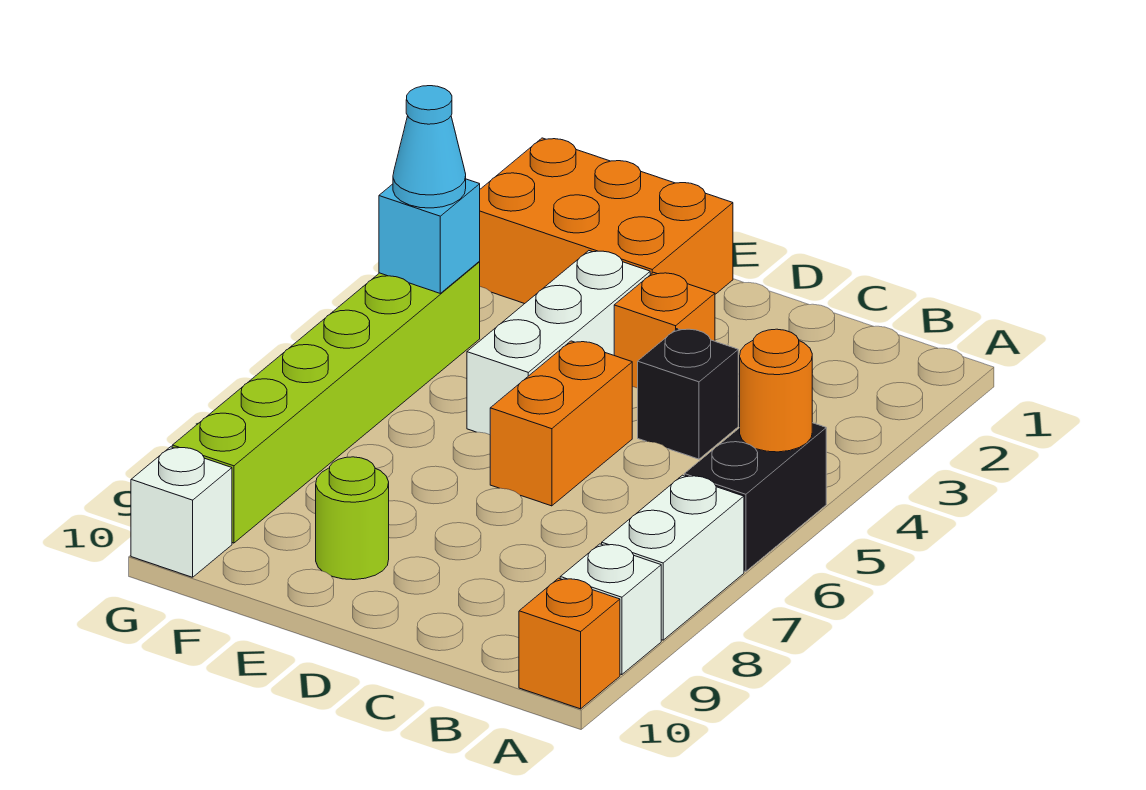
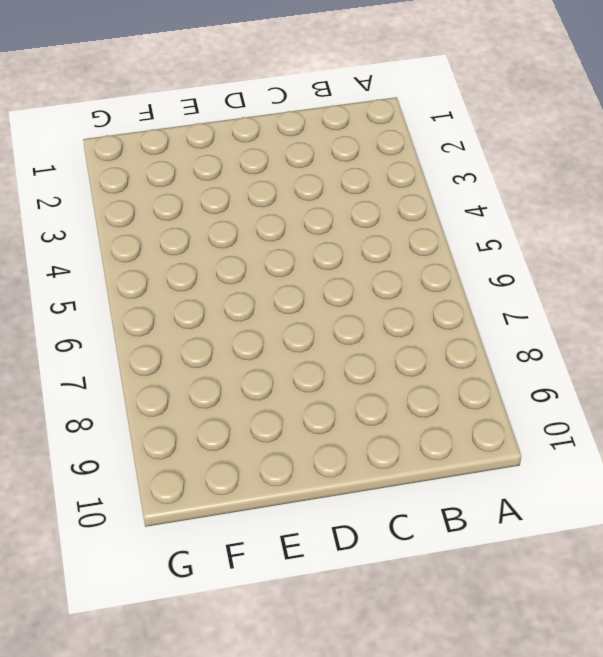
none -> black brick A5:A6 level 1
none -> white brick A7:A8 level 1
none -> white brick A9 level 1

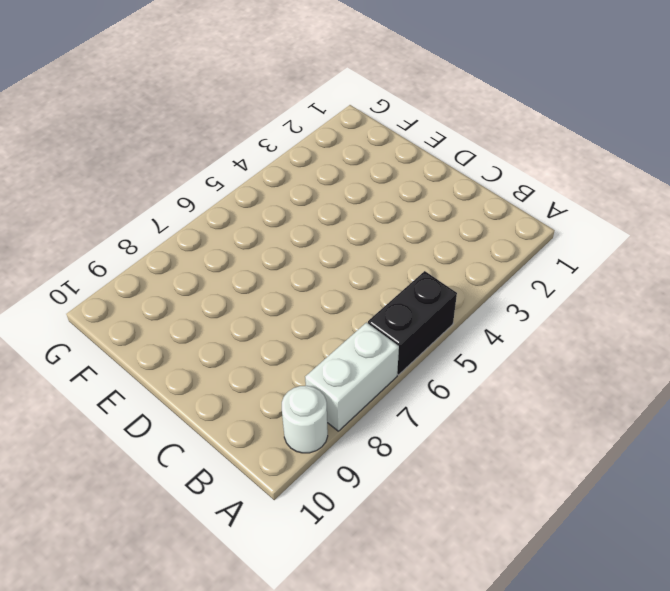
white round brick A9 level 1 -> white brick A9 level 1
none -> orange brick A10 level 1
none -> black brick C4 level 1
none -> orange brick D3 level 1

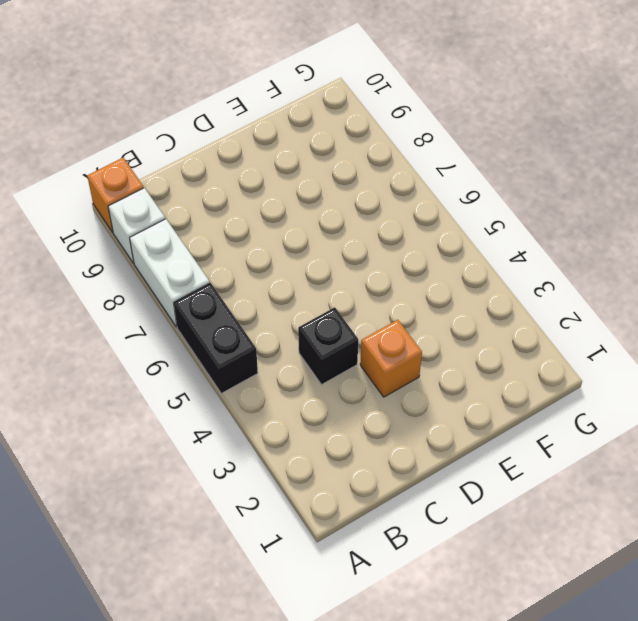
none -> orange brick D5:D6 level 1
none -> orange brick E1:G2 level 1
none -> white brick E3:E5 level 1

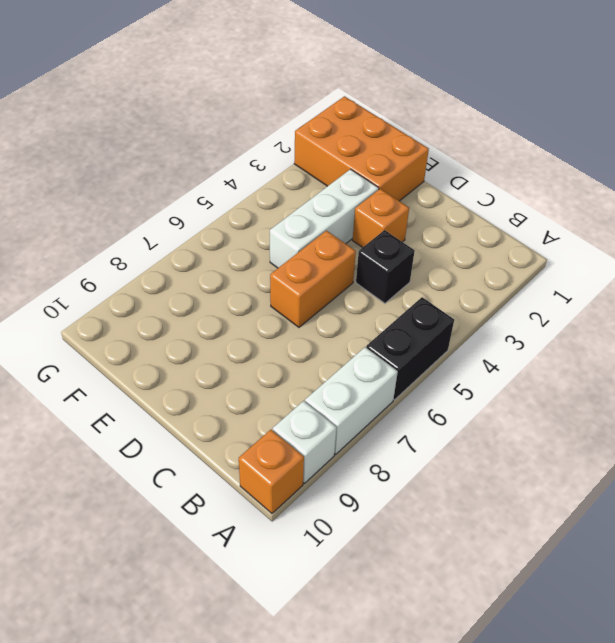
none -> lime round brick E9 level 1
none -> lime brick G4:G9 level 1
none -> white brick G10 level 1

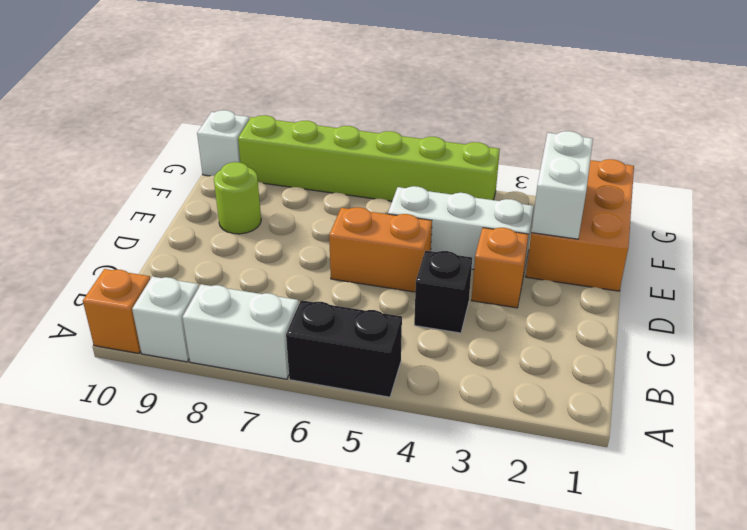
white brick E2:F2 level 2 -> none
none -> orange round brick A5 level 2
none -> cyan brick G4 level 2
none -> cyan cone G4 level 3

